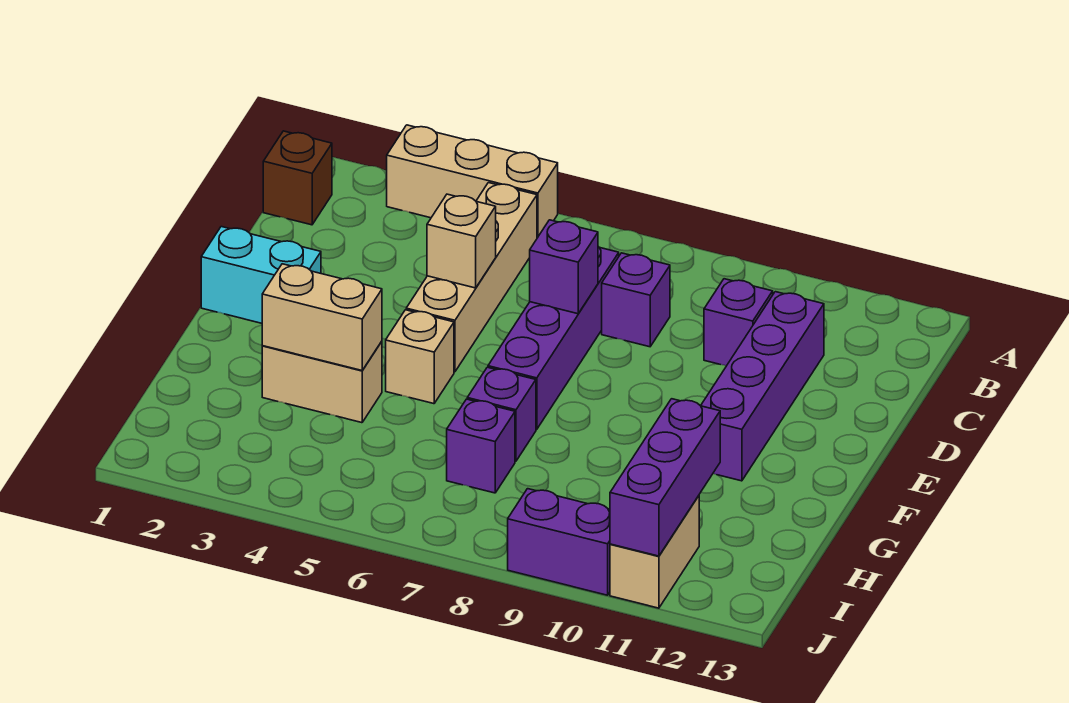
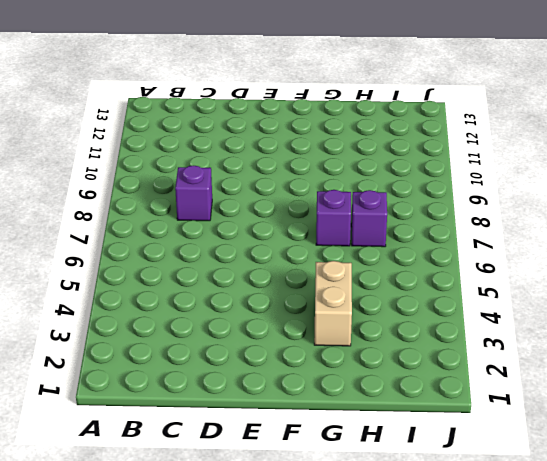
none -> tan brick A3:A5 level 1
none -> brown brick B1 level 1
none -> tan brick B5:E5 level 1

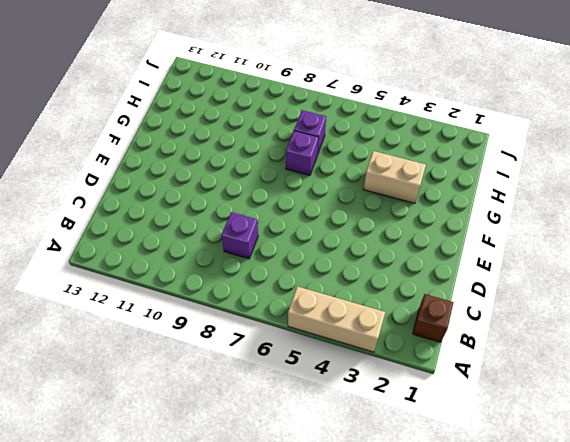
none -> tan brick B5:E5 level 1
none -> purple brick C7:F7 level 1
none -> purple brick C10 level 1

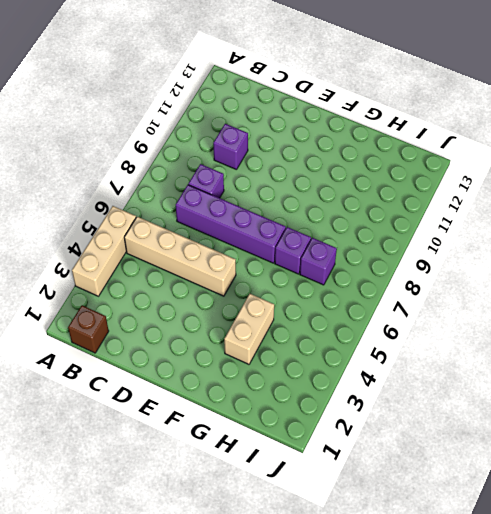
none -> purple brick C11:F11 level 1
none -> cyan brick E1:E2 level 1
none -> tan brick F5 level 1

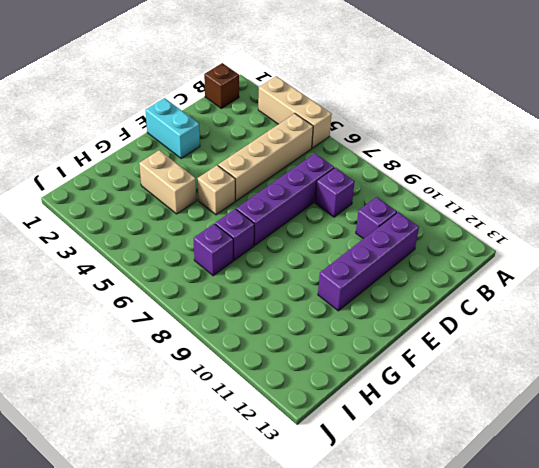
none -> tan brick I11:J11 level 1
none -> purple brick J9:J10 level 1
none -> tan brick D5 level 2

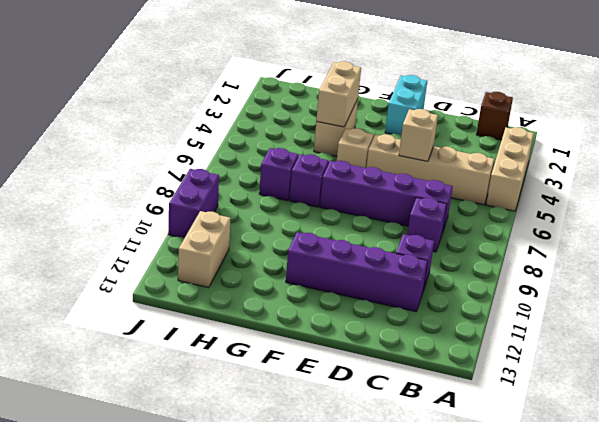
tan brick I11:I12 level 1 -> tan brick I11:J11 level 1
none -> purple brick D7 level 2
none -> purple brick H11:J11 level 2

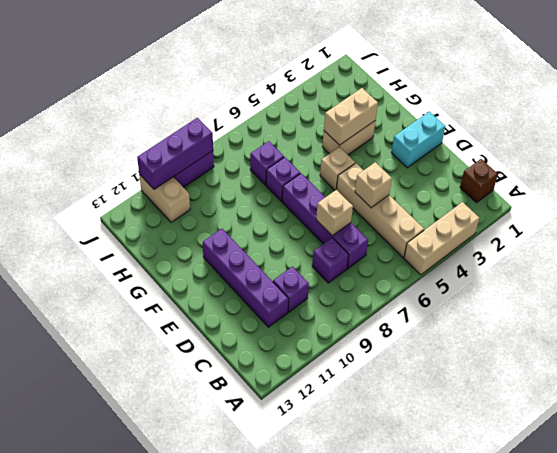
tan brick D7 level 2 -> purple brick D7 level 2
purple brick J9:J11 level 2 -> purple brick H11:J11 level 2

